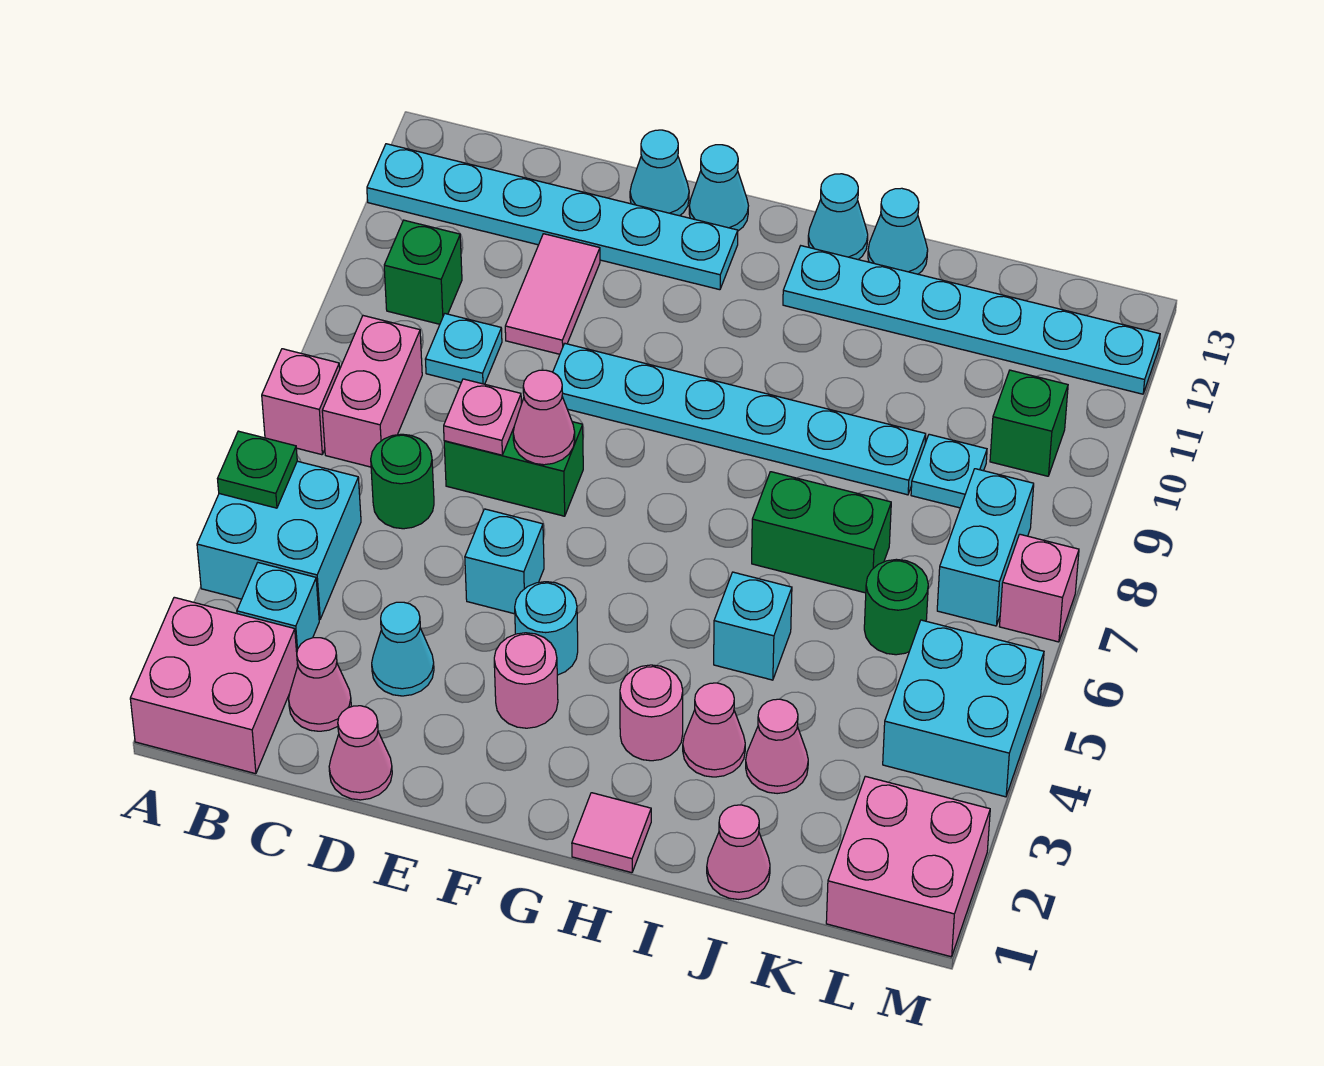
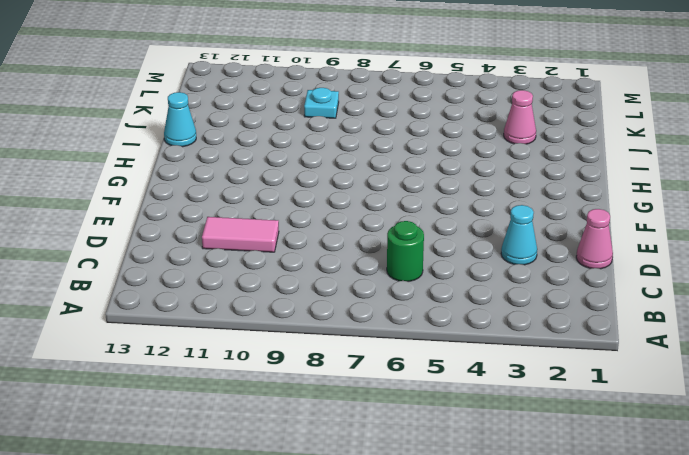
none -> pink brick A1:B2 level 1
none -> cyan brick A4:B5 level 1
none -> pink brick A7 level 1
none -> cyan plate A12:F12 level 1

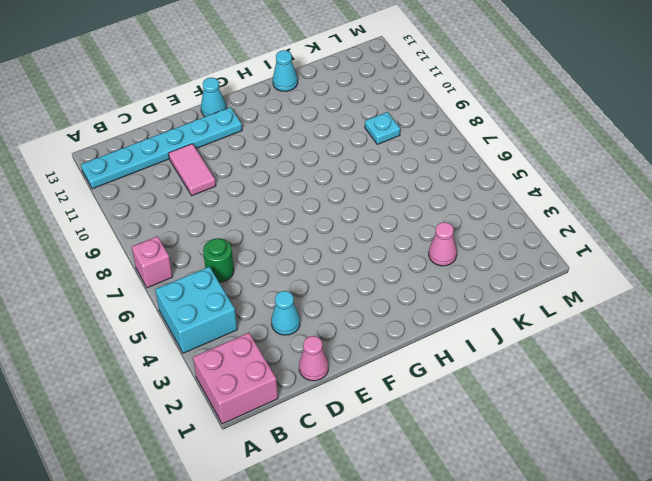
none -> cyan brick B3 level 1
none -> pink brick B7:B8 level 1
none -> green brick B10 level 1
none -> pink cone C2 level 1

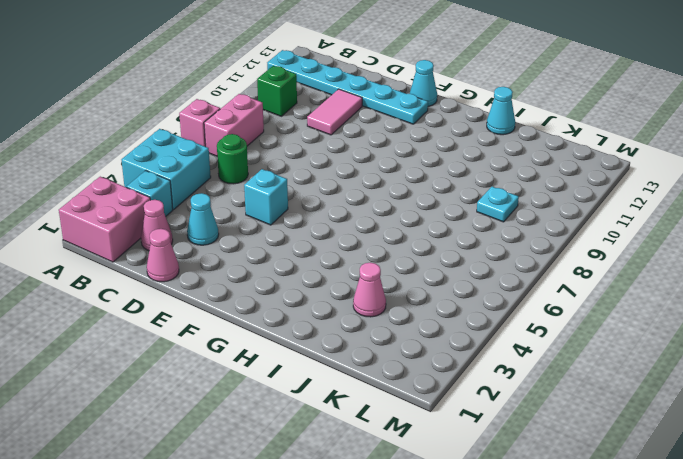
none -> cyan plate C9 level 1
none -> green brick D7:E7 level 1
none -> cyan plate E9:J9 level 1
none -> cyan cone E13 level 1

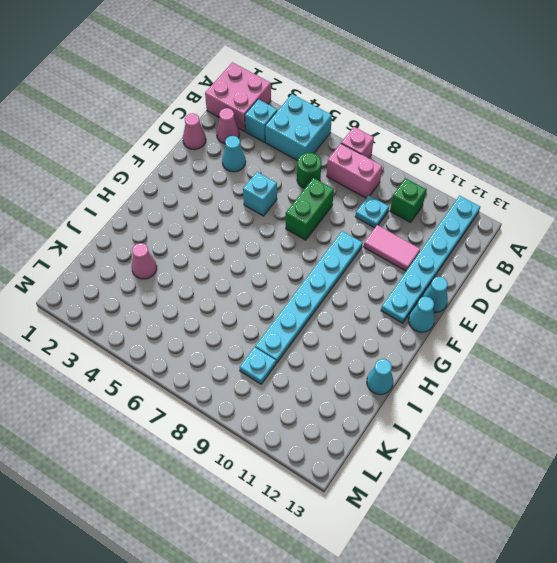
none -> pink round brick F3 level 1
none -> cyan round brick F4 level 1
none -> pink tile H1 level 1
none -> pink round brick H3 level 1

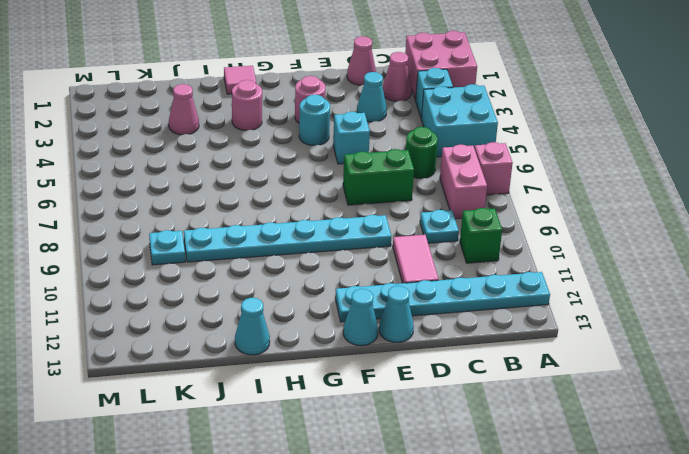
none -> cyan plate H12:M12 level 1
none -> cyan cone H13 level 1
none -> pink cone I3 level 1
none -> cyan brick I5 level 1

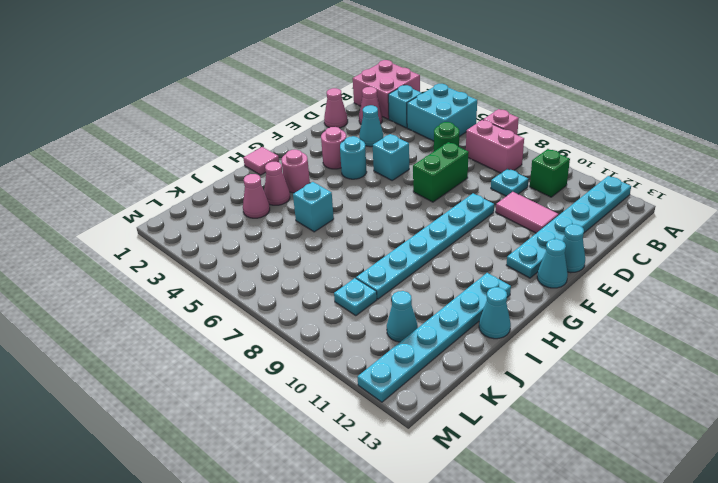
cyan cone K11 level 1 -> cyan cone H13 level 1
none -> green brick I7:J7 level 1
none -> pink cone J1 level 1
none -> green round brick K6 level 1
none -> pink brick L1:M2 level 1

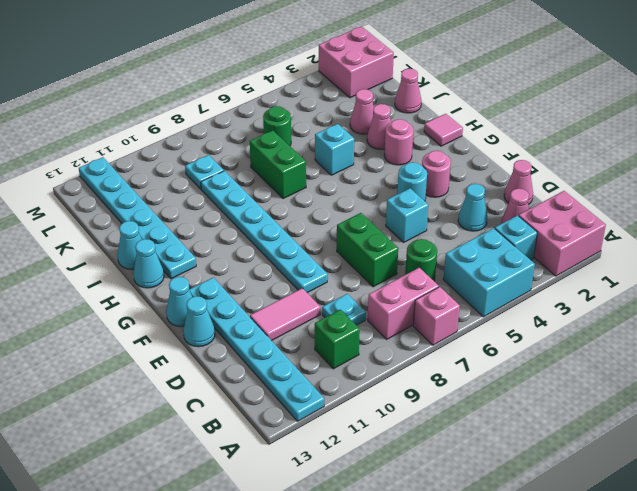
none -> cyan brick L4:M5 level 1
none -> cyan brick L7:L8 level 1
none -> green brick L10 level 1
none -> pink brick M7 level 1

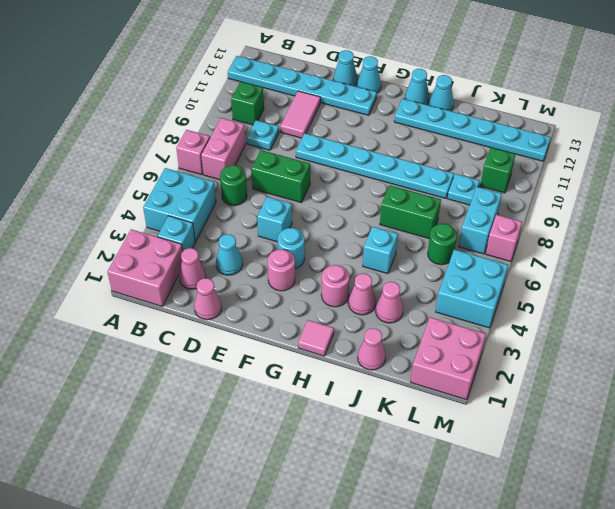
none -> green plate A5 level 2
none -> pink plate D7 level 2
none -> pink cone E7 level 2

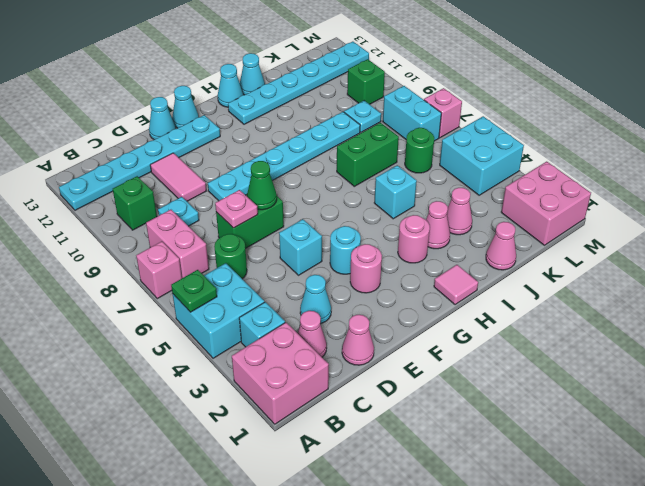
green cone E7 level 2 -> pink cone E7 level 2

